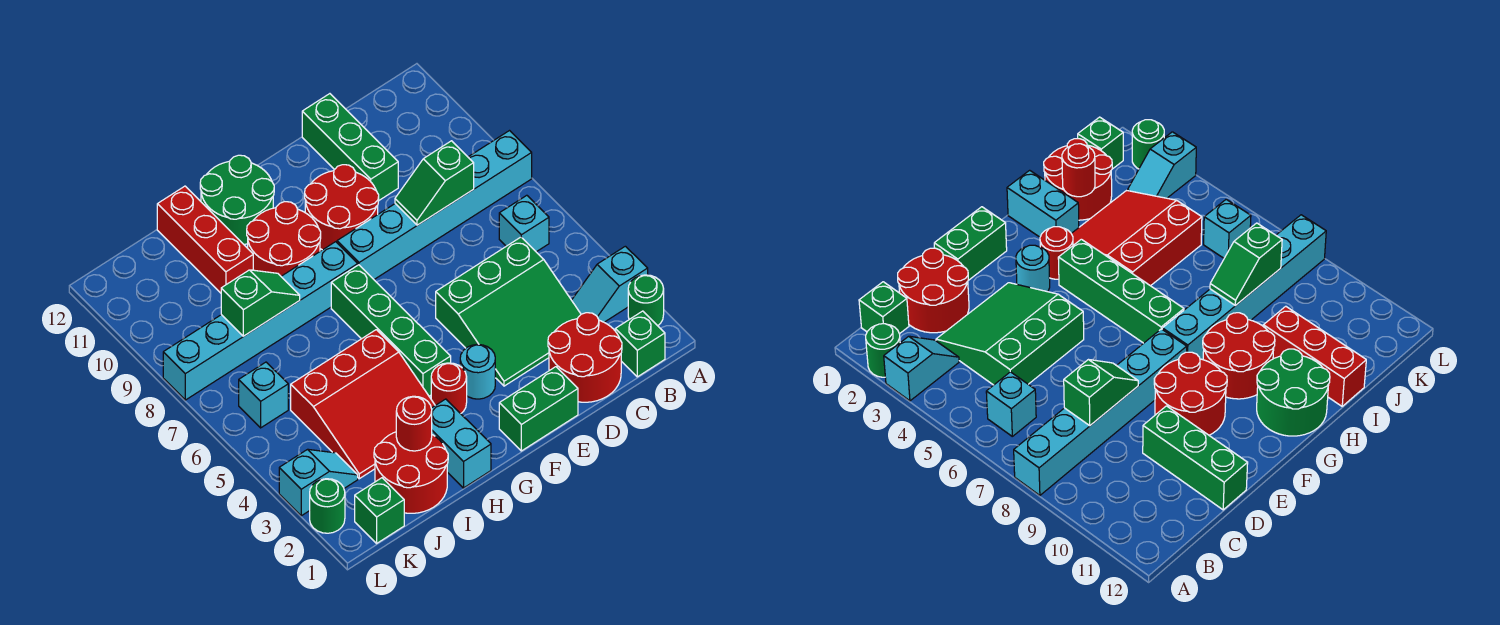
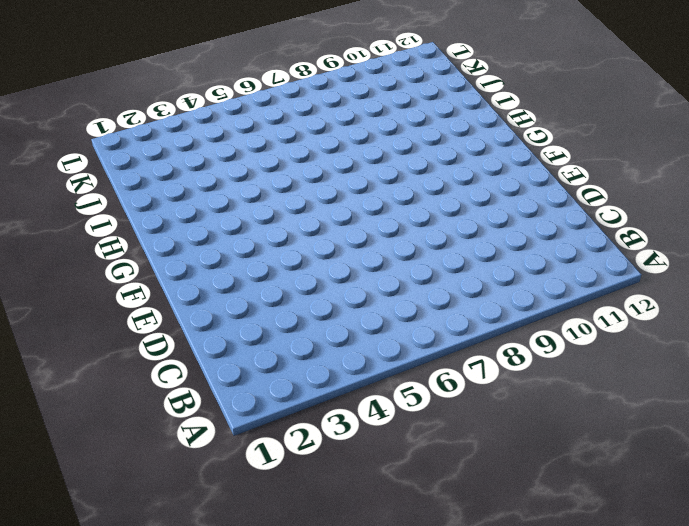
none -> green round brick A2 level 1
none -> cyan slope A3:B3 level 1 top A
none -> cyan brick A8:F8 level 1

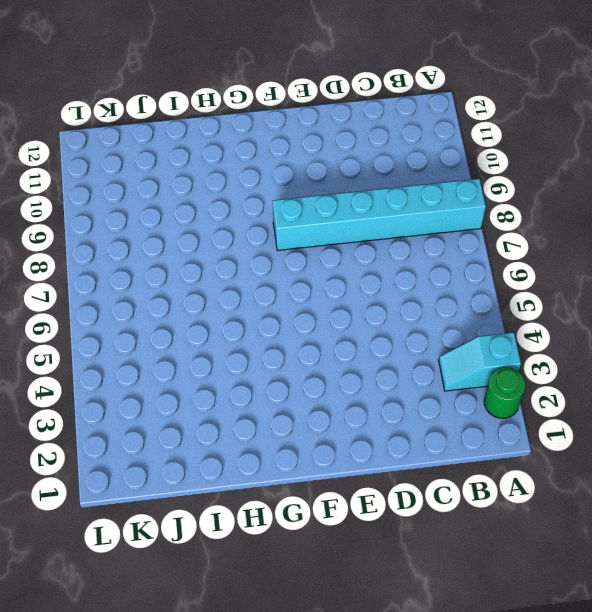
none -> green brick B1 level 1
none -> cyan brick B6 level 1
none -> red round brick C1:D2 level 1

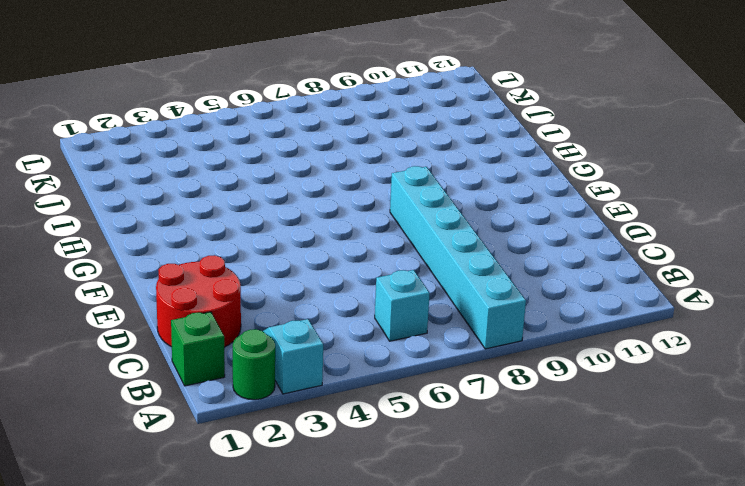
none -> green slope C3:E5 level 1 top 5
none -> green brick D10:D12 level 1
none -> green brick E1:F1 level 1

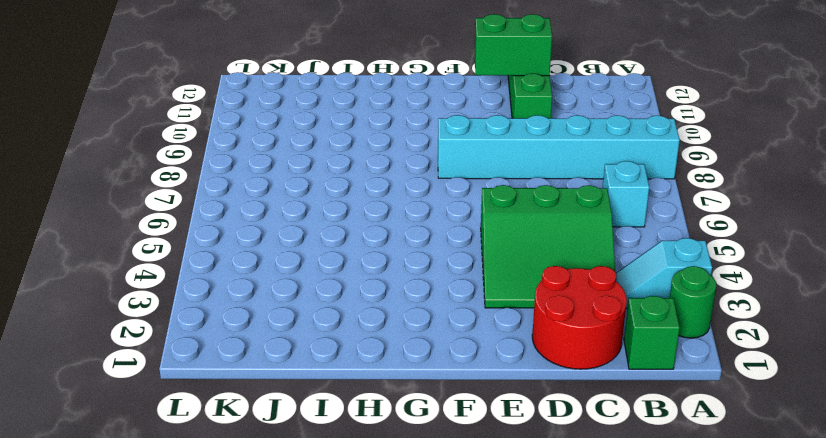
green brick D11:E11 level 2 -> green brick E1:F1 level 1
none -> red round brick E9:F10 level 1
none -> cyan round brick F3 level 1
none -> red round brick G3 level 1

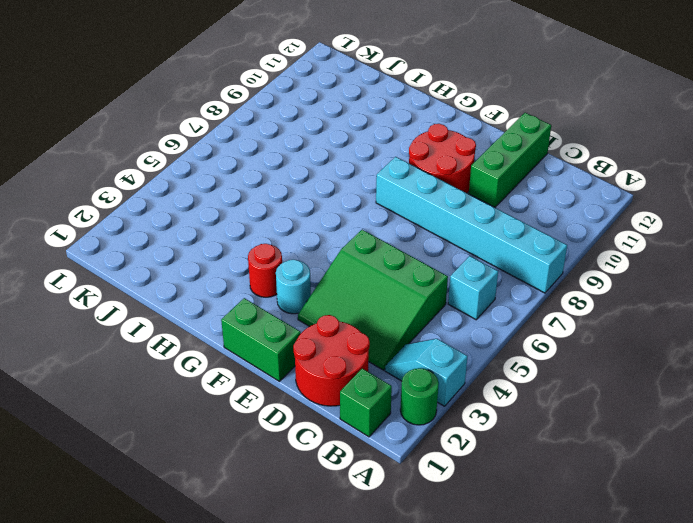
none -> green brick G4:G7 level 1
none -> cyan brick G8:L8 level 1
none -> red round brick G9:H10 level 1

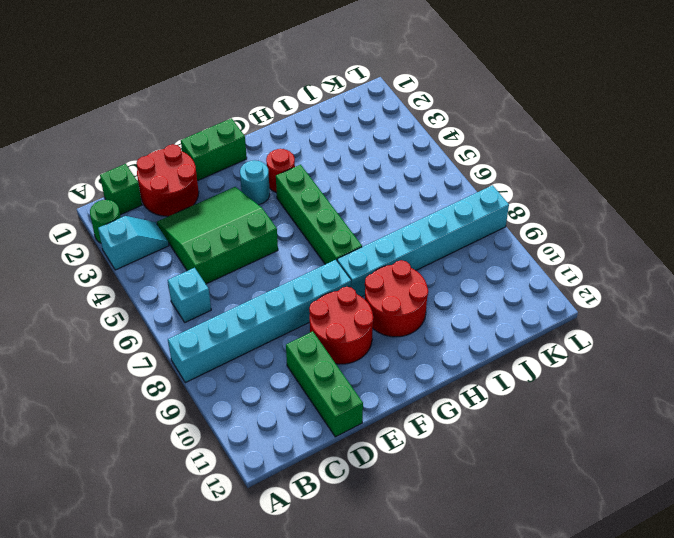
none -> green round brick G11:H12 level 1
none -> cyan brick H1:H2 level 1
none -> red slope H3:J5 level 1 top 5

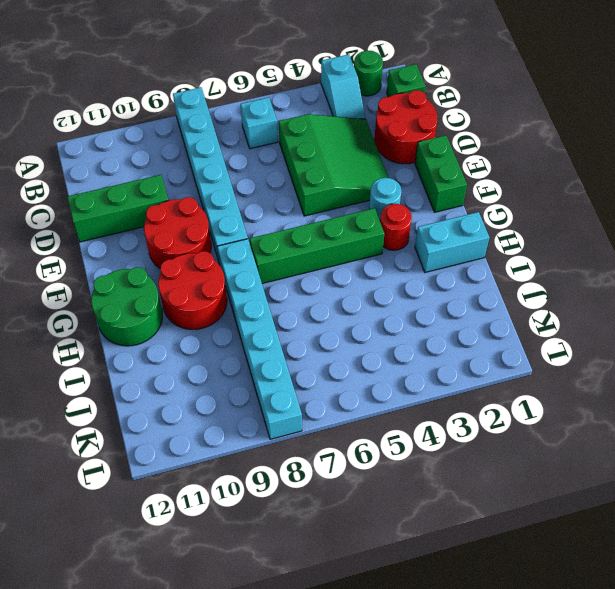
none -> red slope H3:J5 level 1 top 5
none -> red round brick I1:J2 level 1
none -> red brick I10:I12 level 1

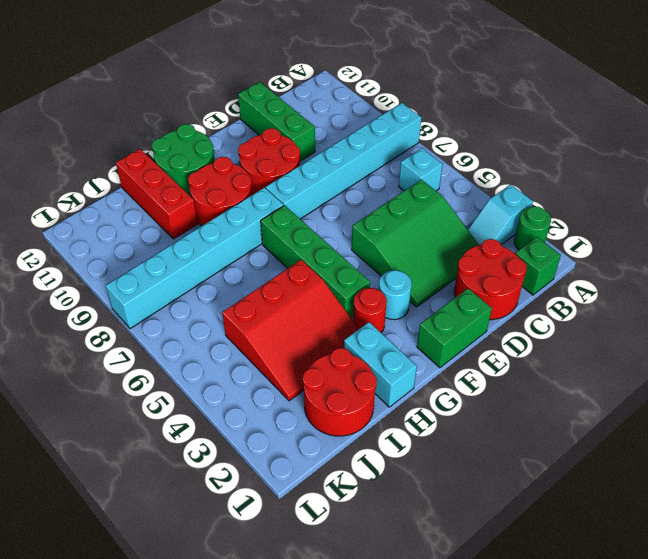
none -> green brick K1 level 1
none -> cyan slope K3:L3 level 1 top L
none -> cyan brick K6 level 1

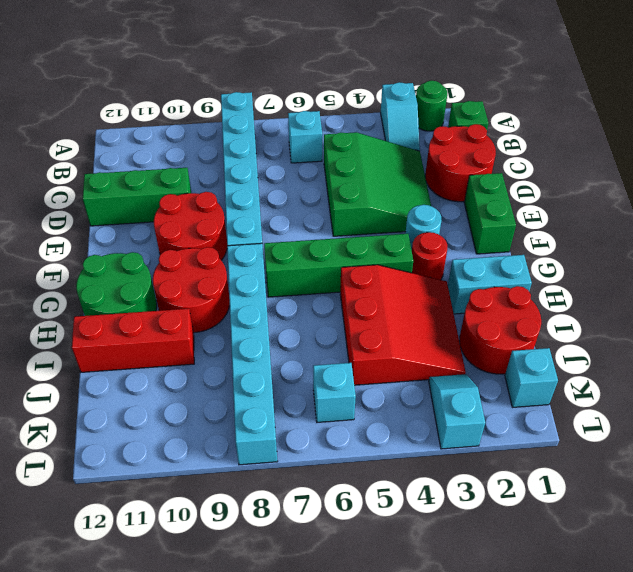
cyan brick K1 level 1 -> green brick K1 level 1
none -> green round brick L2 level 1
none -> green slope C8:D8 level 2 top C
none -> red round brick I2 level 2

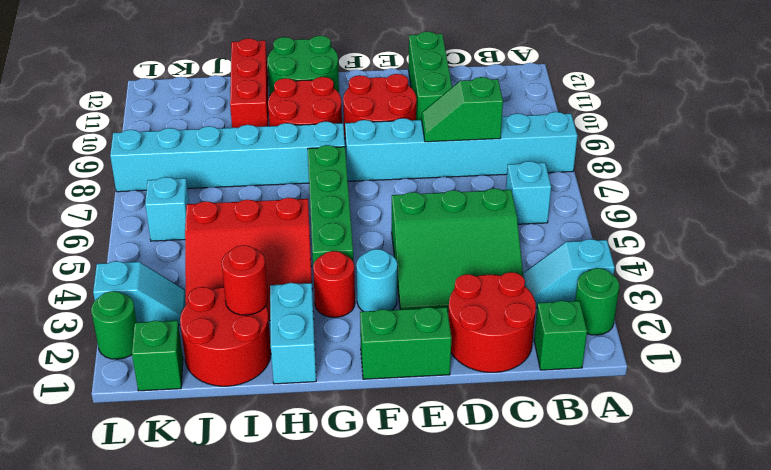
none -> green slope I8:J8 level 2 top J

